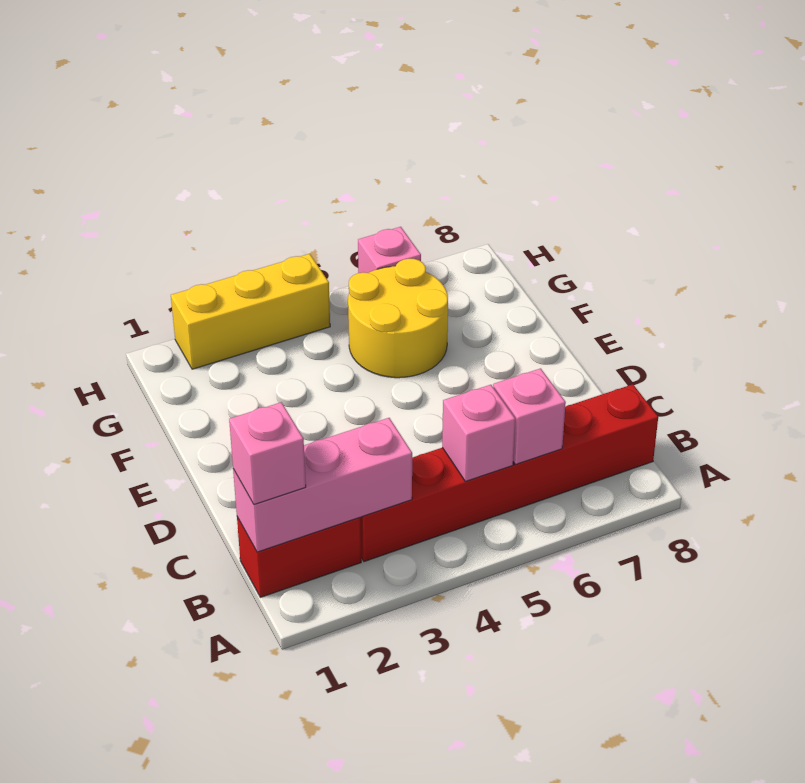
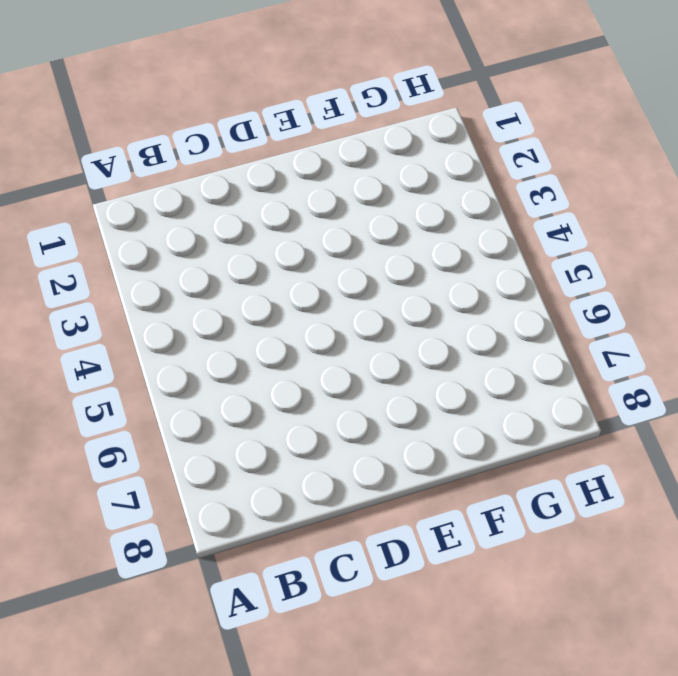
none -> red brick B1:B2 level 1
none -> red brick B3:B8 level 1

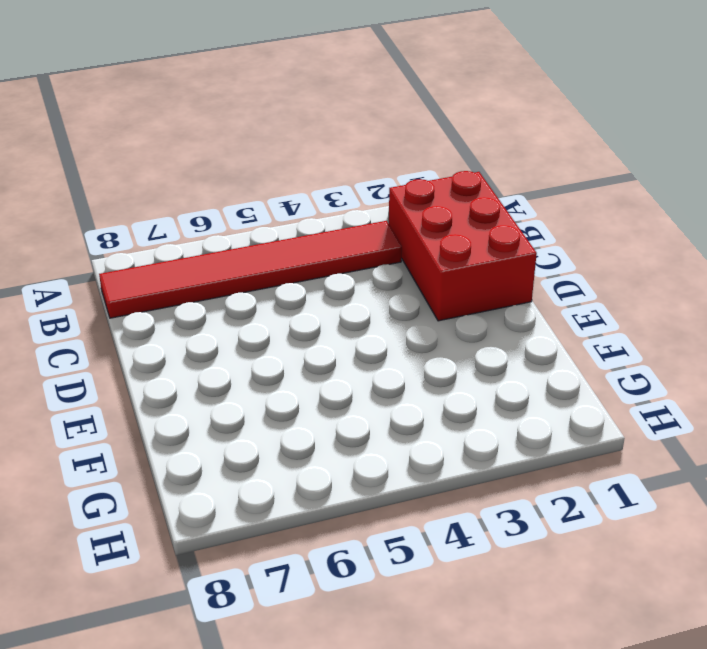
red brick B1:D2 level 1 -> red brick B1:B2 level 1
red tile B3:B8 level 1 -> red brick B3:B8 level 1
none -> yellow round brick F5:G6 level 1
none -> yellow brick H2:H4 level 1

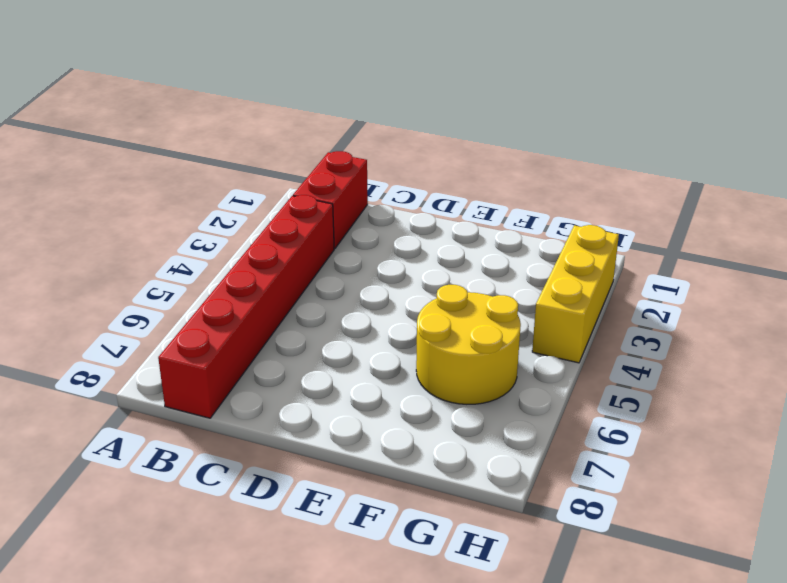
none -> pink brick H6 level 1
none -> pink brick B1:B3 level 2

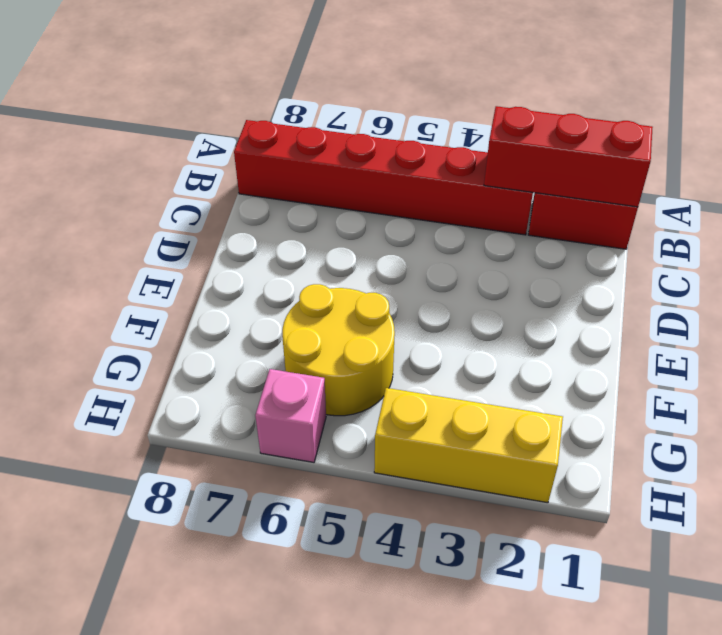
red brick B1:B3 level 2 -> pink brick B1:B3 level 2
none -> pink brick B5 level 2
none -> pink brick B6 level 2

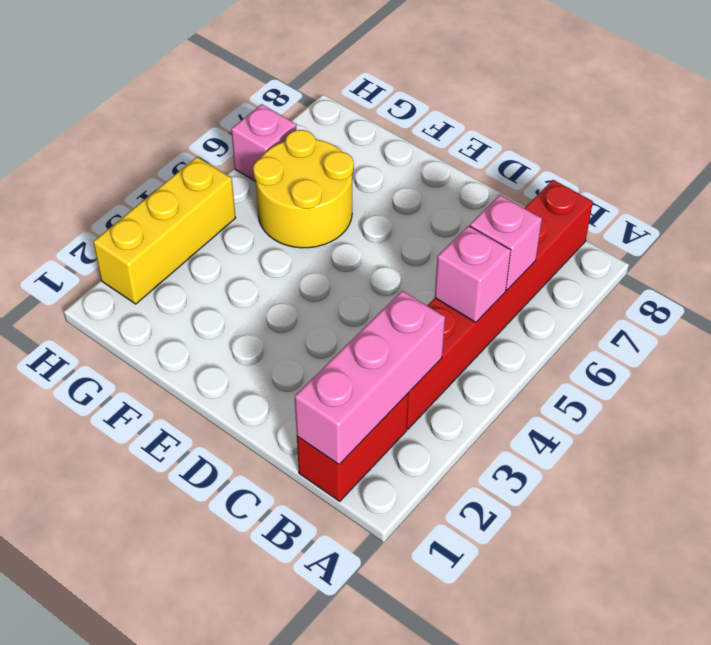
none -> pink brick B1 level 3

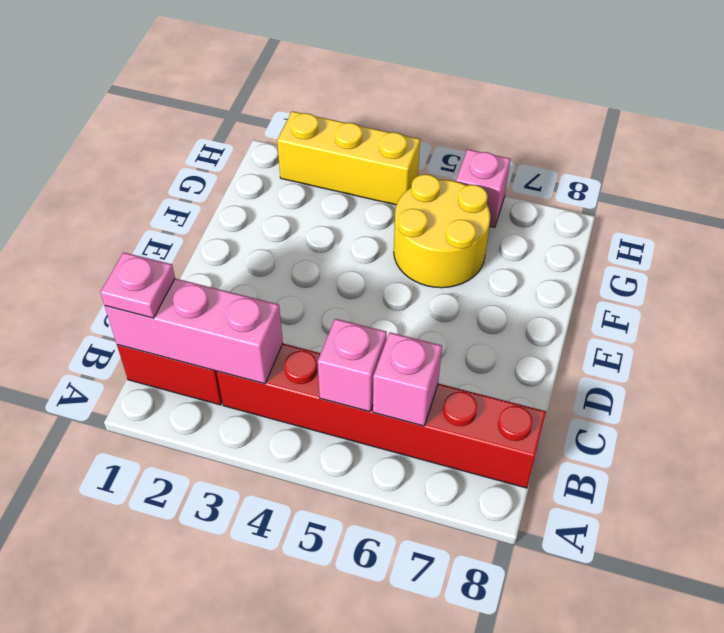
pink plate B1 level 3 -> pink brick B1 level 3

